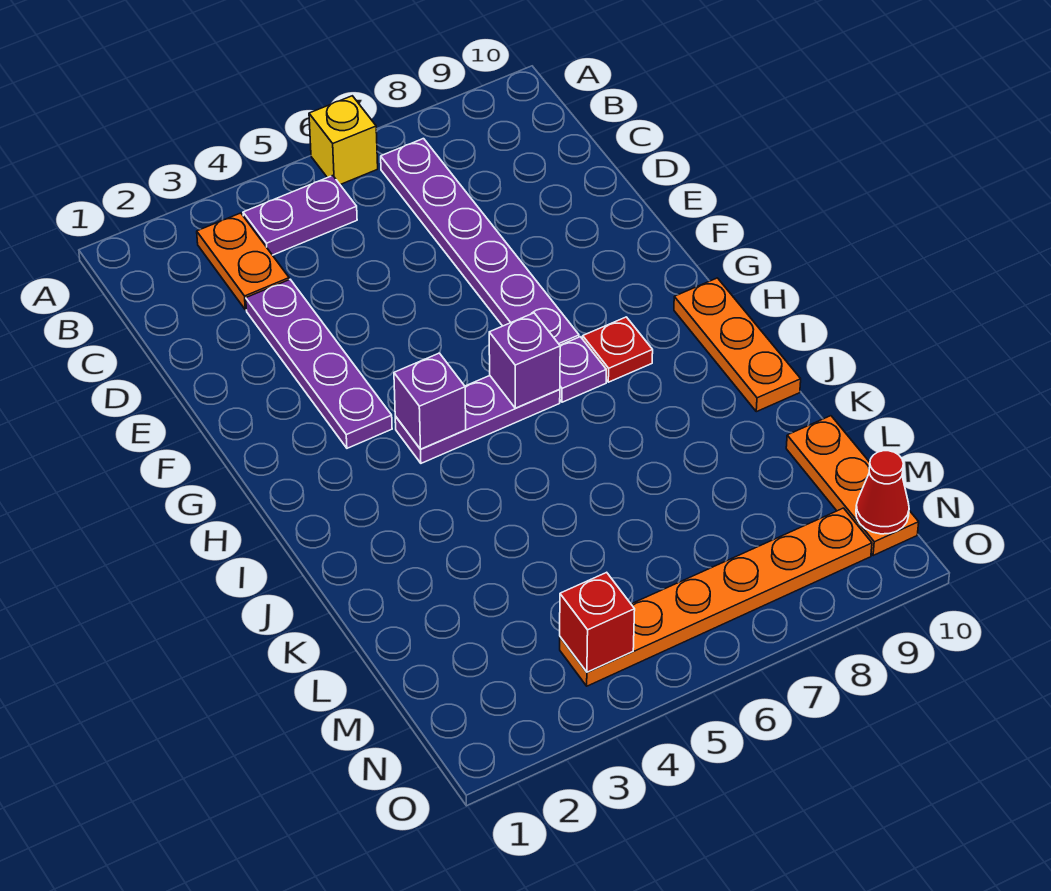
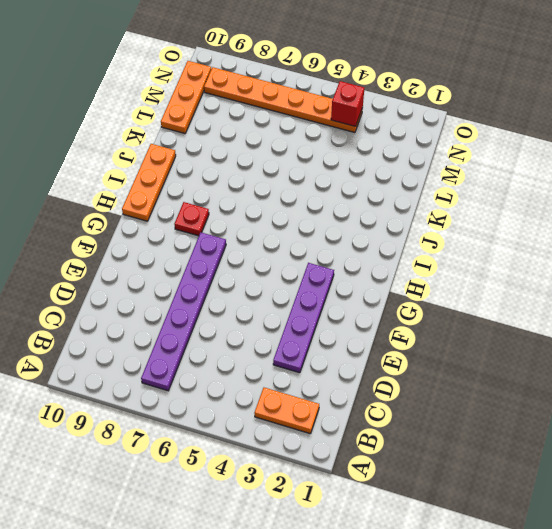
orange plate B2:B3 level 1 -> orange plate B3:C3 level 1
none -> yellow brick A6 level 1
none -> purple plate B4:B5 level 1
none -> purple plate H4:H6 level 1

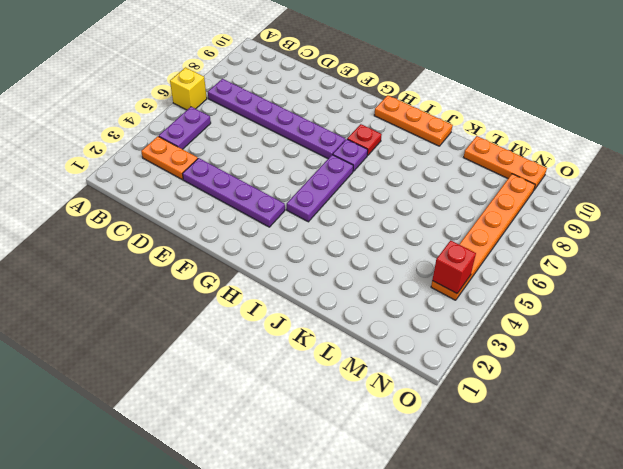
none -> purple brick H4 level 2
none -> purple brick H6 level 2
none -> red cone N10 level 2

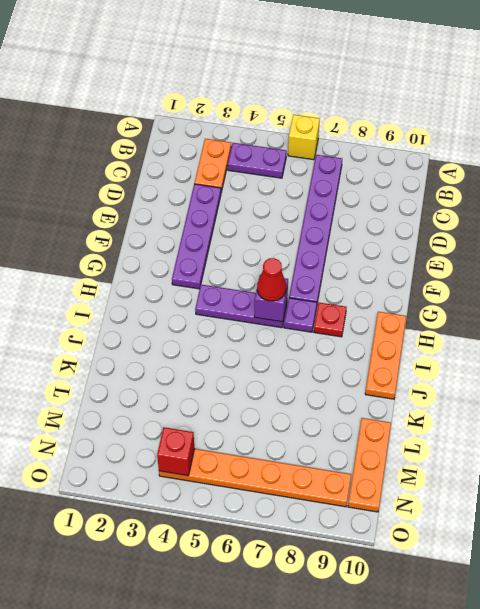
red cone H6 level 3 -> red cone N10 level 2
none -> purple brick H4 level 2

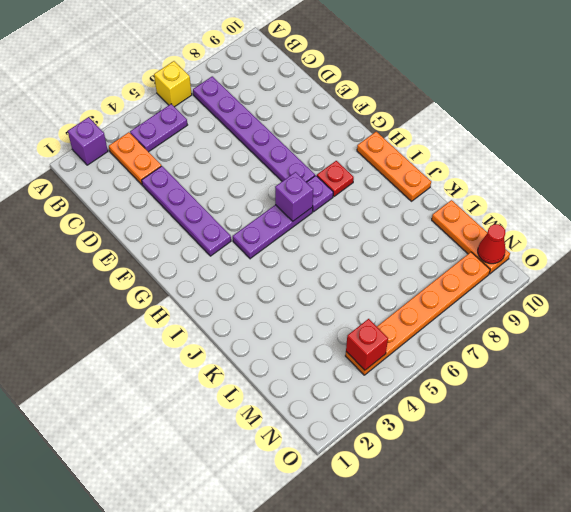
purple brick A2 level 1 -> purple brick H4 level 2

